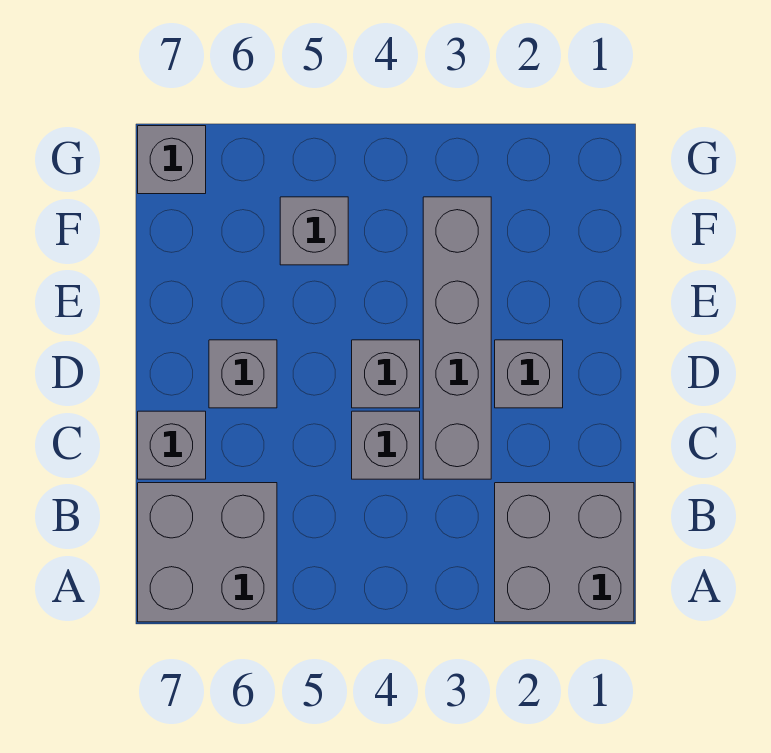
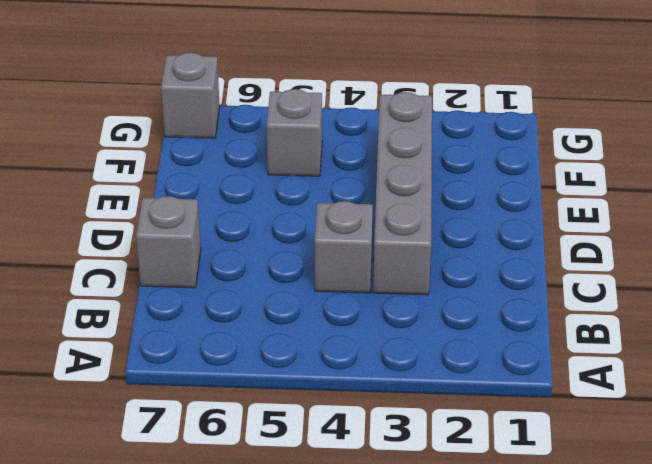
none -> grey brick A1:B2 level 1
none -> grey brick A6:B7 level 1

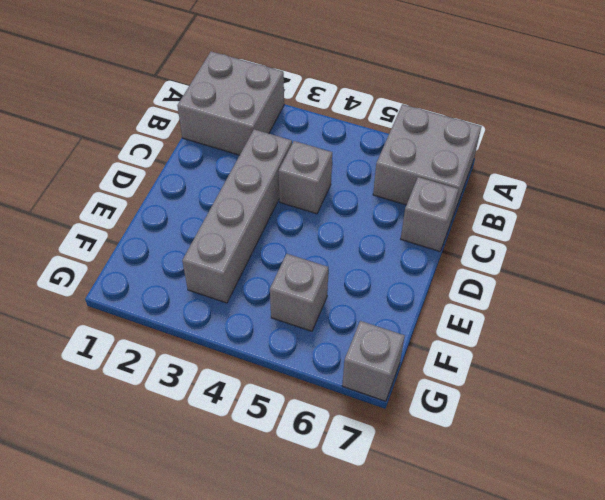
none -> grey brick D2 level 1
none -> grey brick D4 level 1

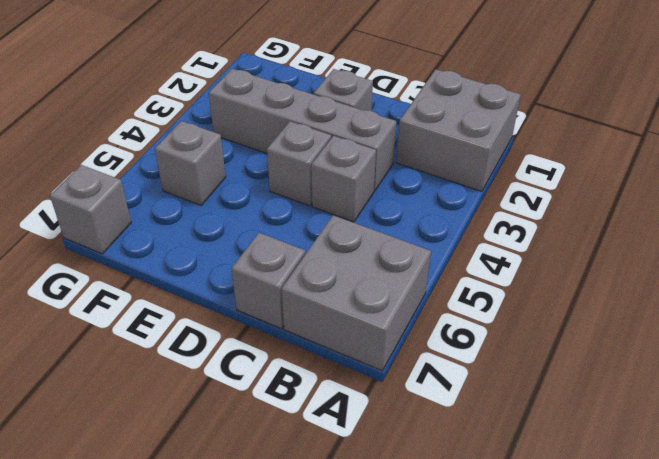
none -> grey brick D6 level 1

